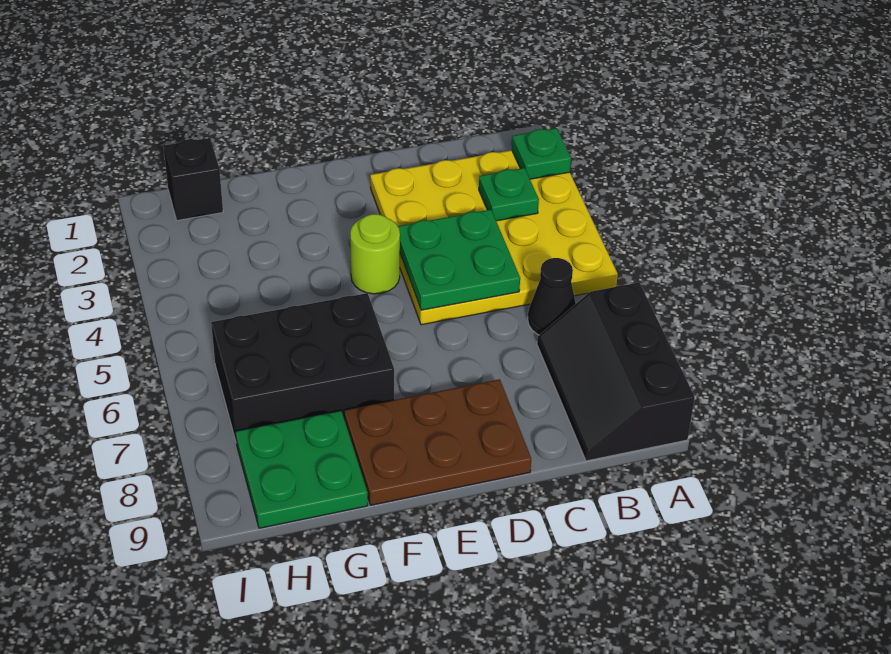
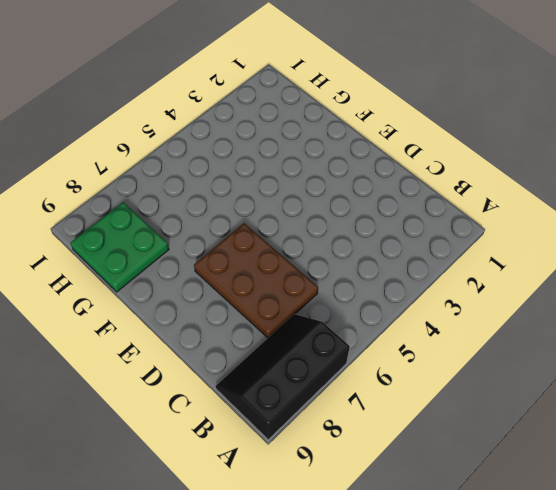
brown plate C6:E7 level 1 -> brown plate D8:F9 level 1
none -> yellow plate A2:D5 level 1
none -> black cone B6 level 1

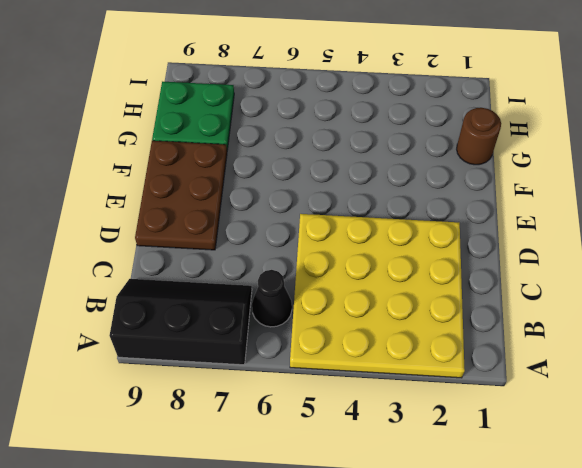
brown round brick G1 level 1 -> none
none -> lime round brick E4 level 1
none -> black brick F6:H7 level 1

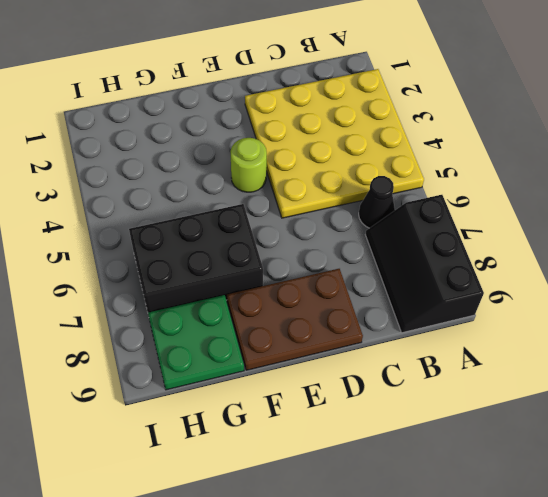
none -> black brick H1 level 1
none -> green plate A2 level 2

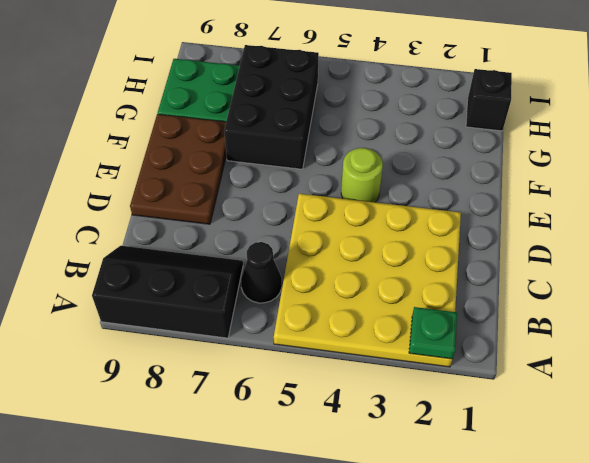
none -> green plate B3 level 2
none -> green plate C4:D5 level 2

